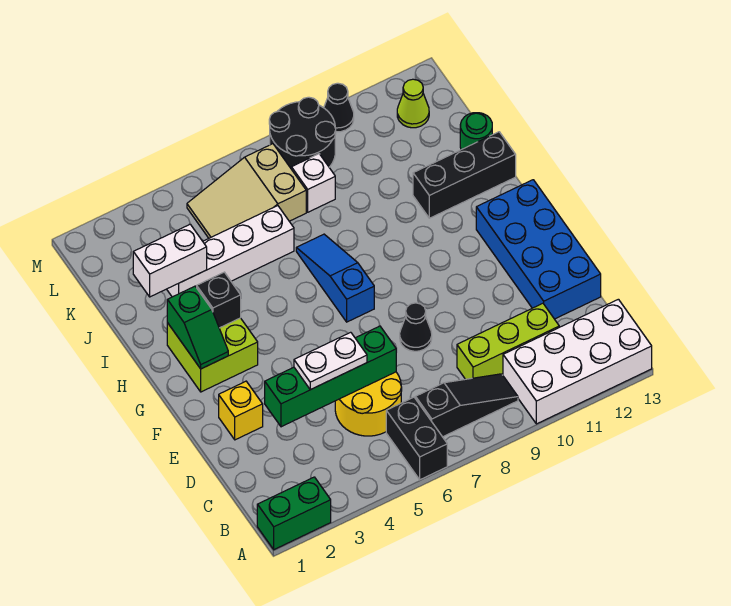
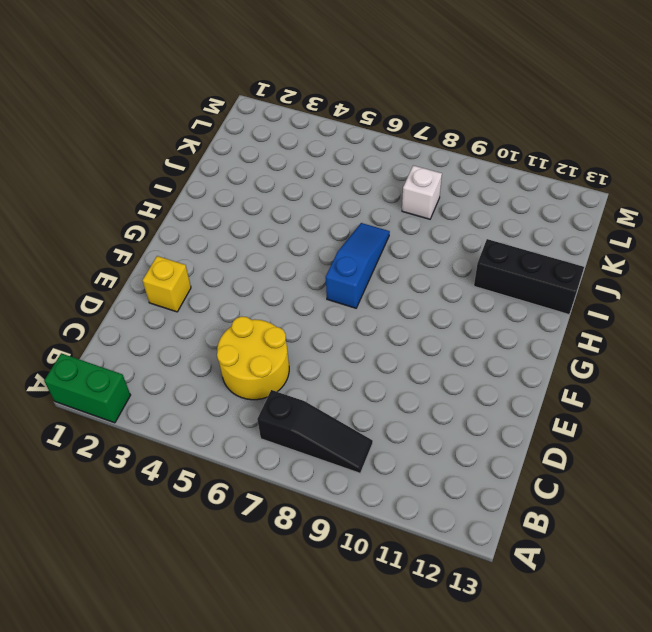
none -> black brick A6:B6 level 1
none -> white brick A10:B13 level 1
none -> lime brick C9:C11 level 1

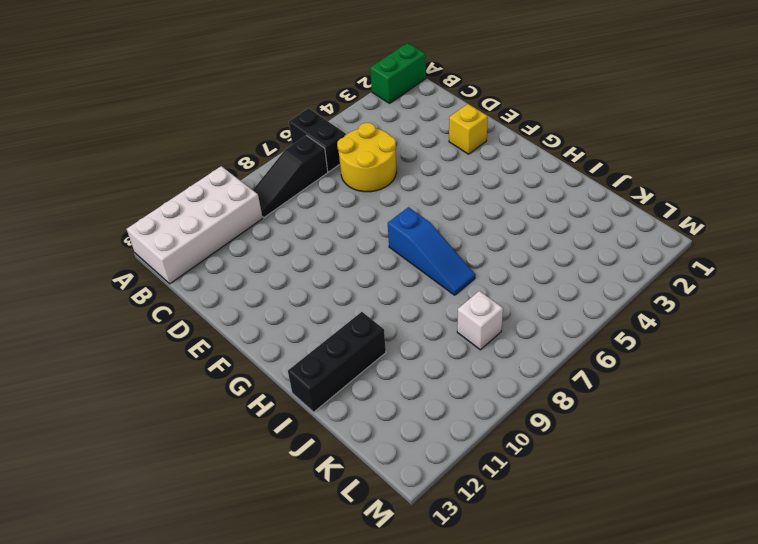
none -> lime brick C9:C11 level 1
none -> blue brick D12:G13 level 1
none -> black cone E8 level 1

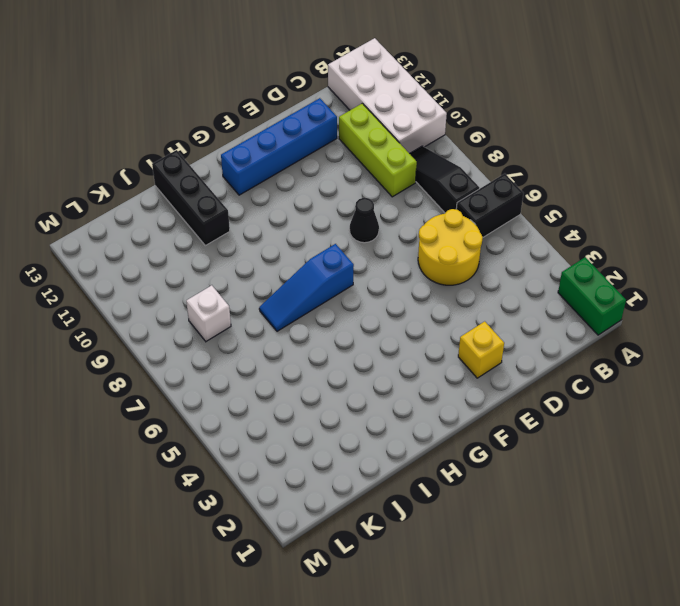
blue brick D12:G12 level 1 -> blue brick D12:G13 level 1
none -> lime brick G2:H3 level 1
none -> white brick J3:J6 level 1
none -> green round brick J13 level 1

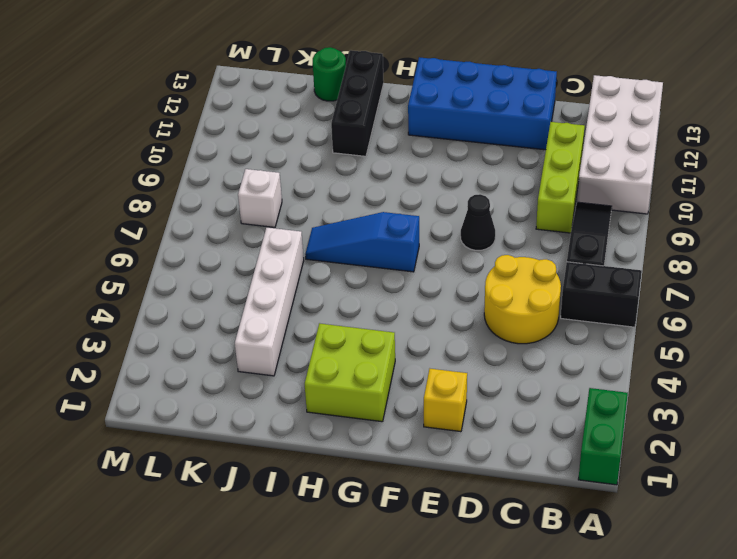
none -> tan slope K5:L7 level 1 top 7
none -> black round brick L8:M9 level 1
none -> lime cone L12 level 1

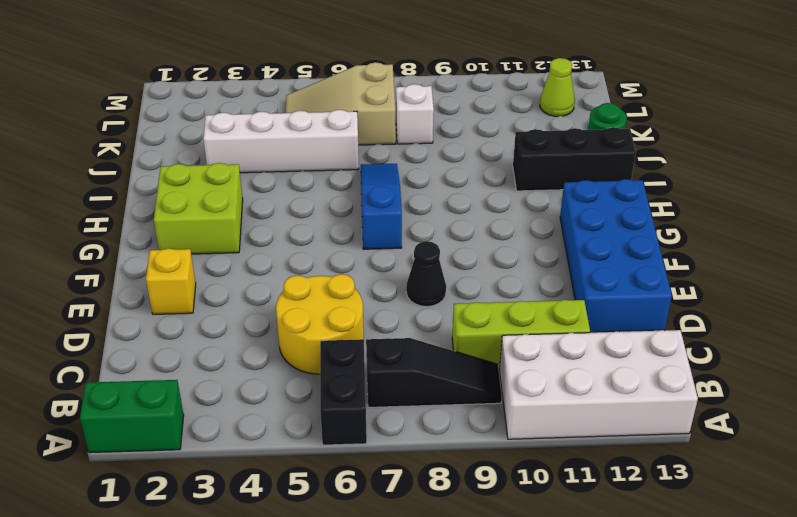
none -> black round brick L8:M9 level 1
none -> black cone M10 level 1
none -> green brick D3:D6 level 2

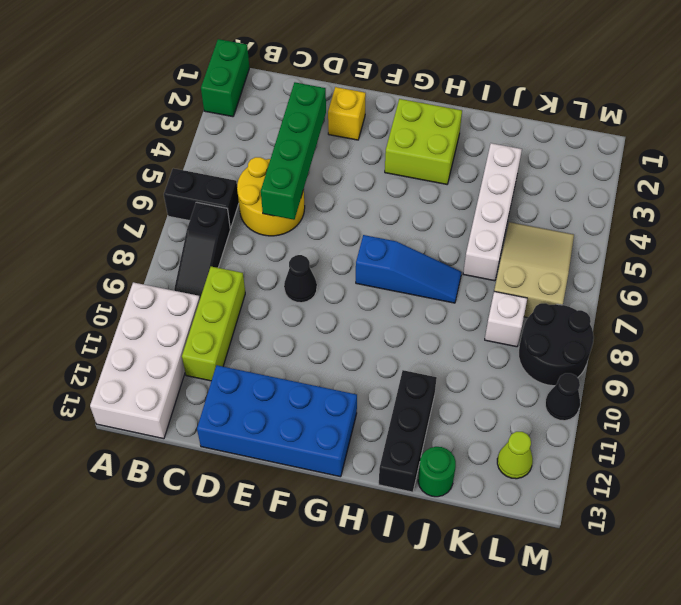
none -> green slope G2:H2 level 2 top H
none -> black brick H3 level 2
none -> white brick J2:J3 level 2

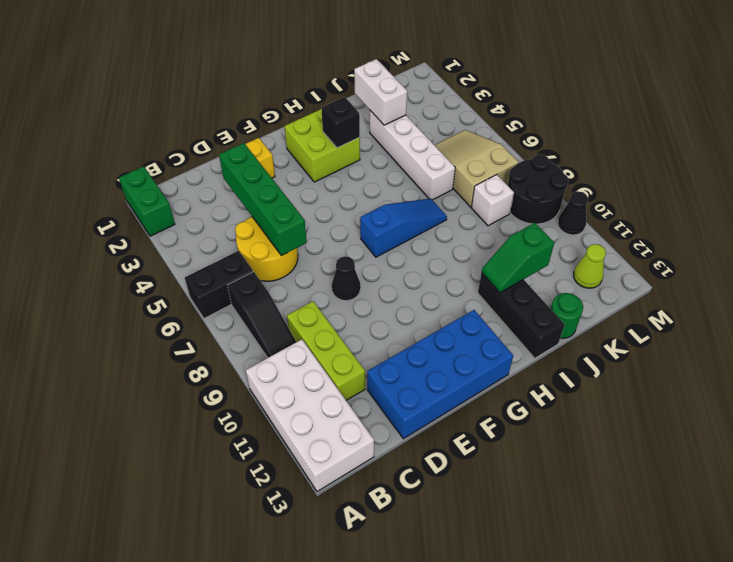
green slope I11:J11 level 2 top J -> green slope G2:H2 level 2 top H
none -> white plate D4:D5 level 3

